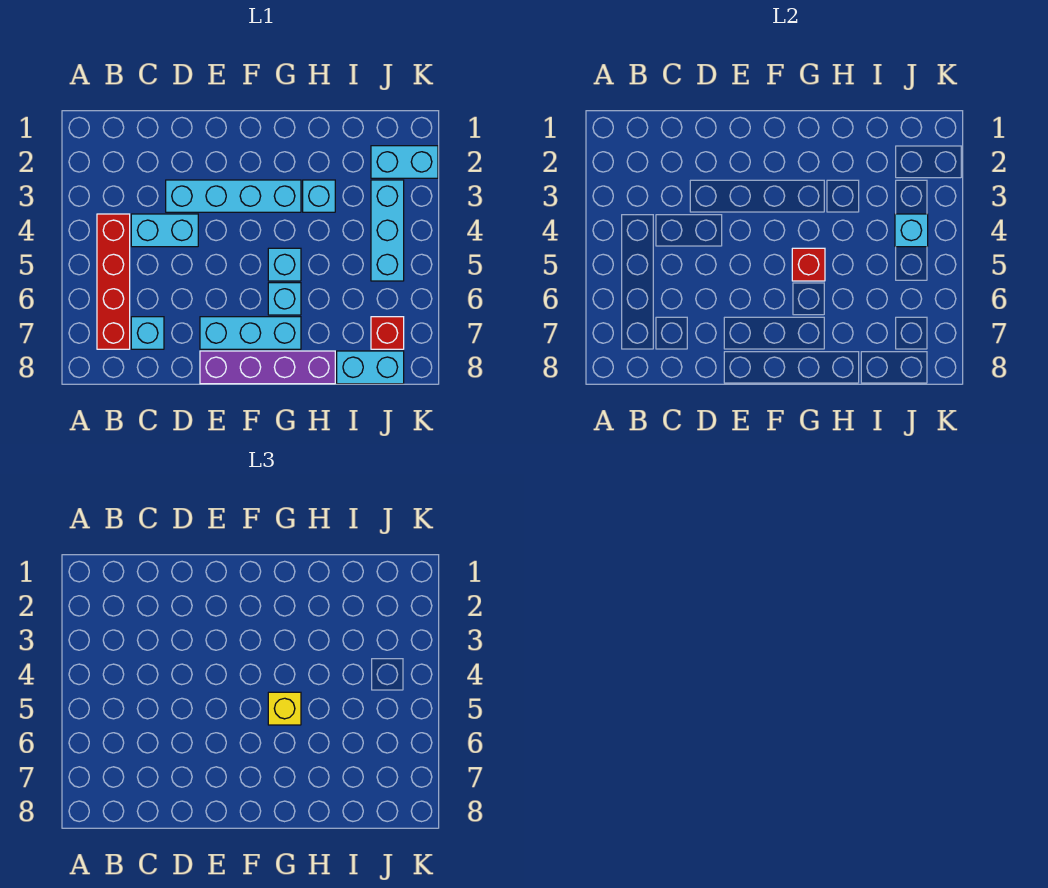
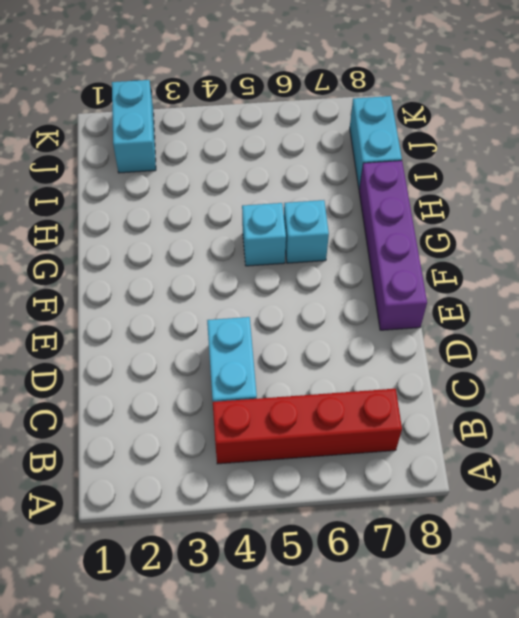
none -> cyan brick C7 level 1
none -> cyan brick D3:G3 level 1
none -> cyan brick E7:G7 level 1

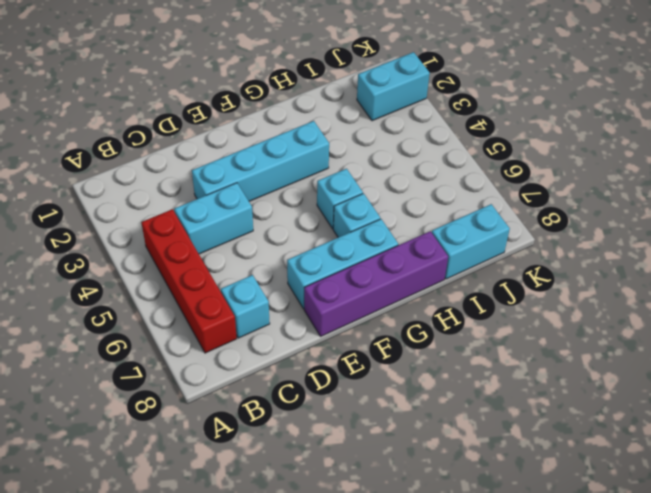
none -> cyan brick H3 level 1
none -> cyan brick J3:J5 level 1
none -> red brick J7 level 1

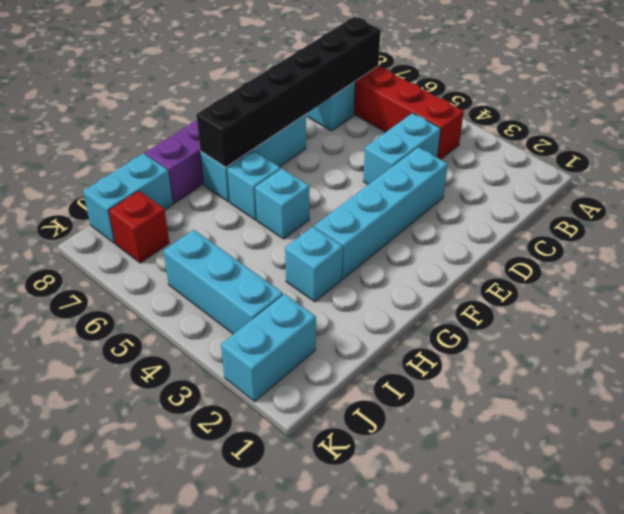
black brick B7:G7 level 2 -> none
none -> red brick G5 level 2
none -> cyan brick J4 level 2
none -> yellow brick G5 level 3

